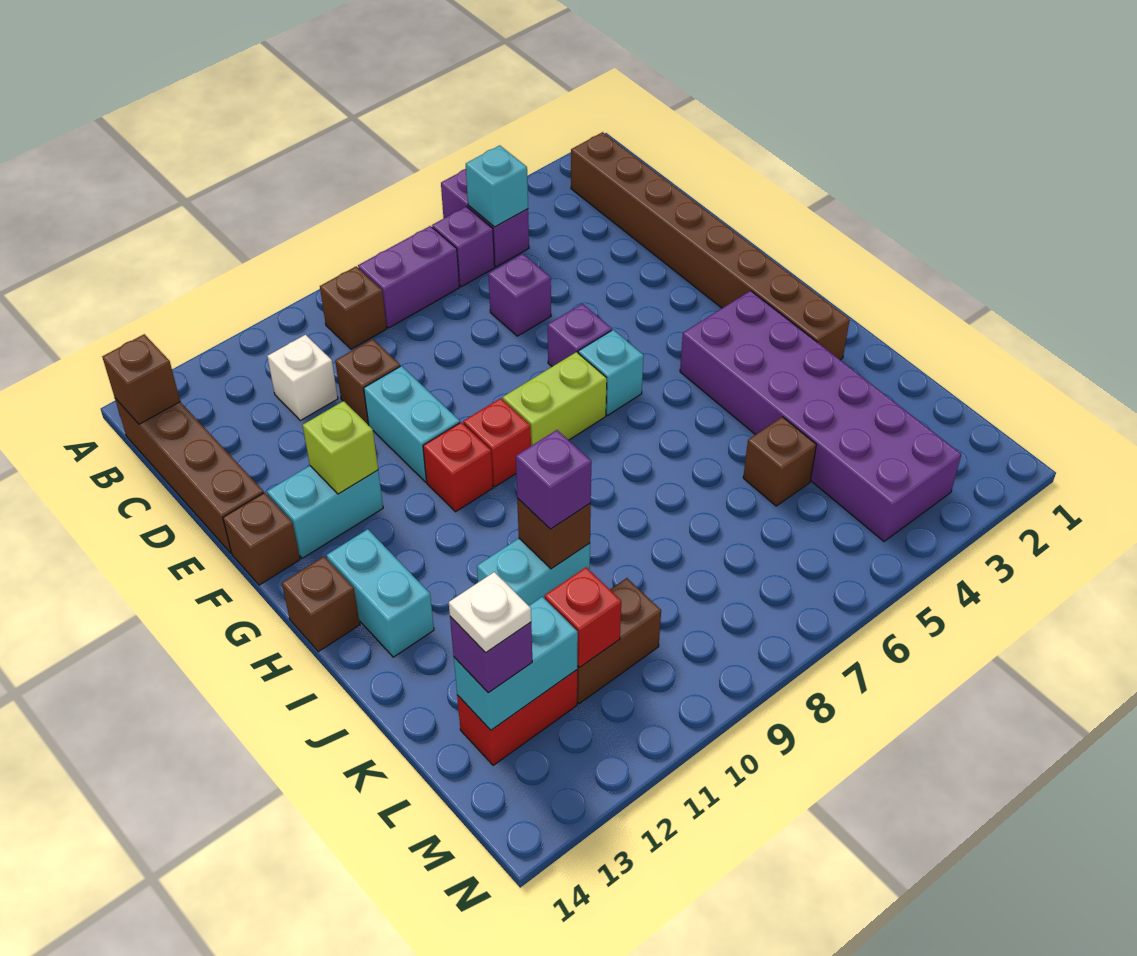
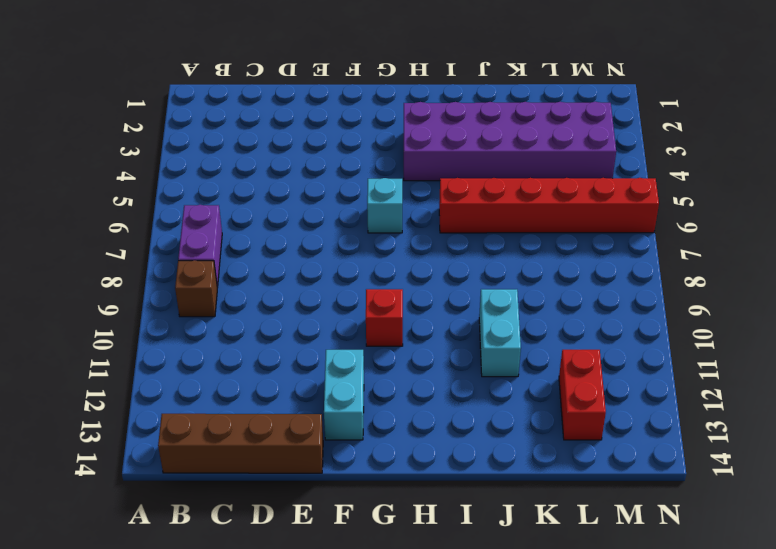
red brick I6:N6 level 1 -> none
none -> purple brick A5:B5 level 1
none -> brown brick B2:I2 level 1
none -> purple brick B6 level 1
none -> white brick C11 level 1

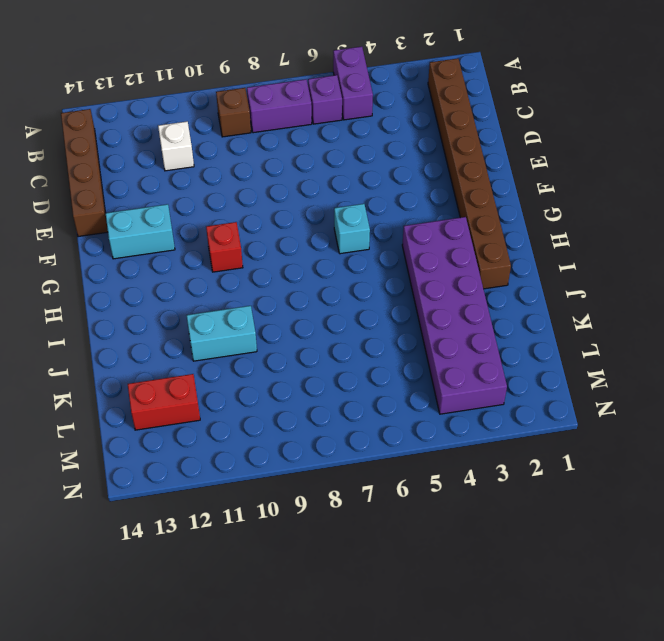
none -> purple brick D6 level 1
none -> brown brick D10 level 1
none -> cyan brick E10:F10 level 1
none -> purple brick F6 level 1

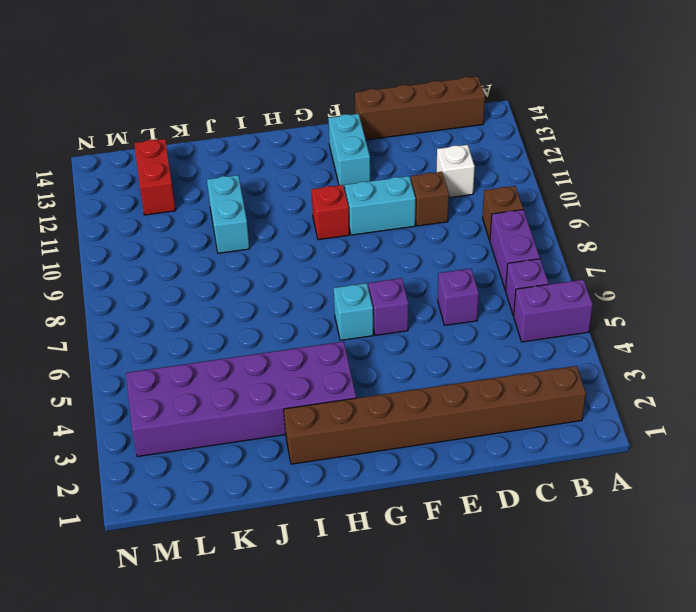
none -> brown brick F14 level 1
none -> lime brick G7:G8 level 1
none -> red brick G9 level 1
none -> cyan brick H13:I13 level 1

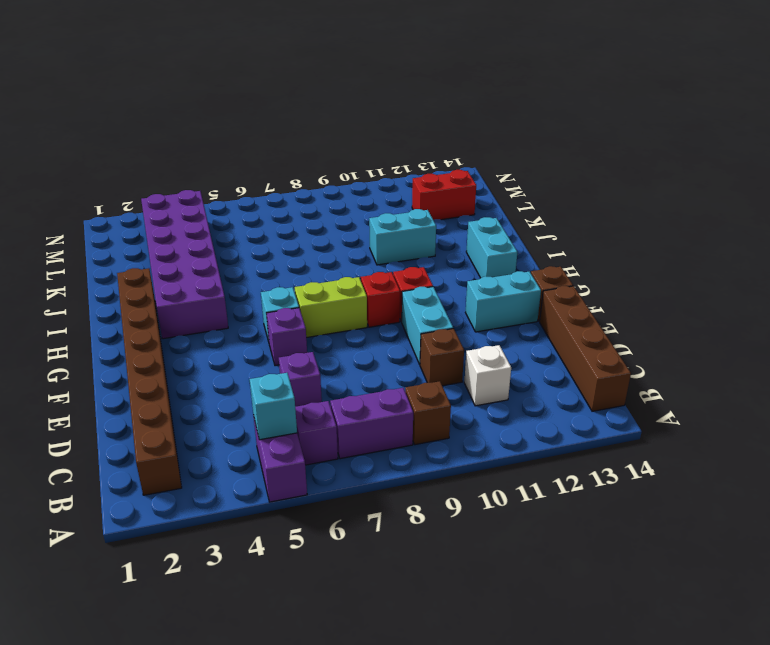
none -> brown brick H14 level 1
none -> brown brick K5 level 1
none -> brown brick L10:L11 level 1
none -> brown brick B14 level 2

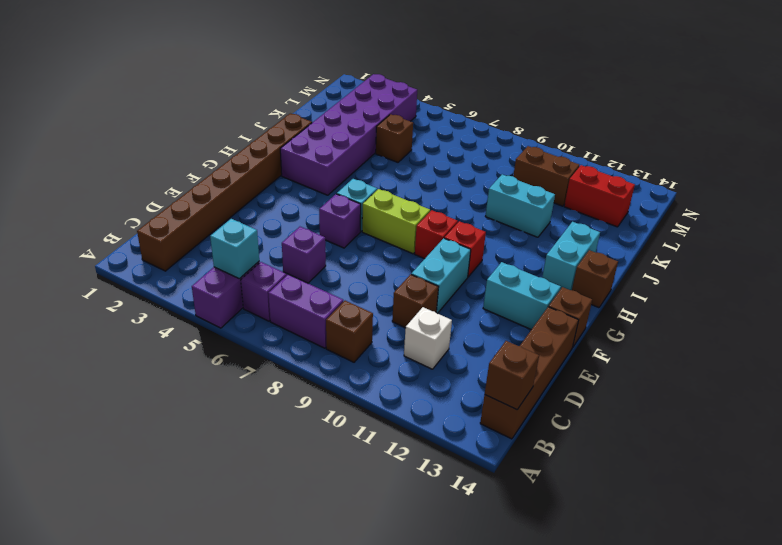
none -> lime brick F12 level 2
none -> brown brick J10 level 2
none -> red brick L11 level 2
none -> cyan brick L12:L13 level 2

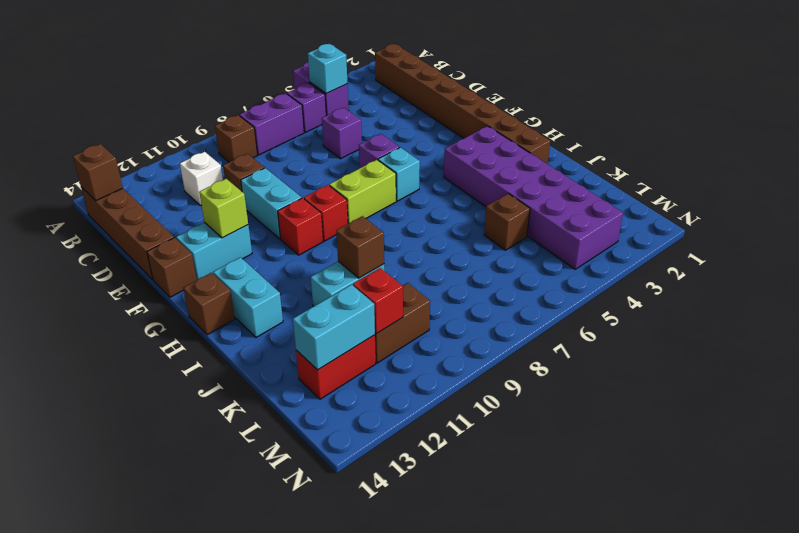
none -> purple brick J10 level 3
none -> purple brick L13 level 3
none -> white plate L13 level 4

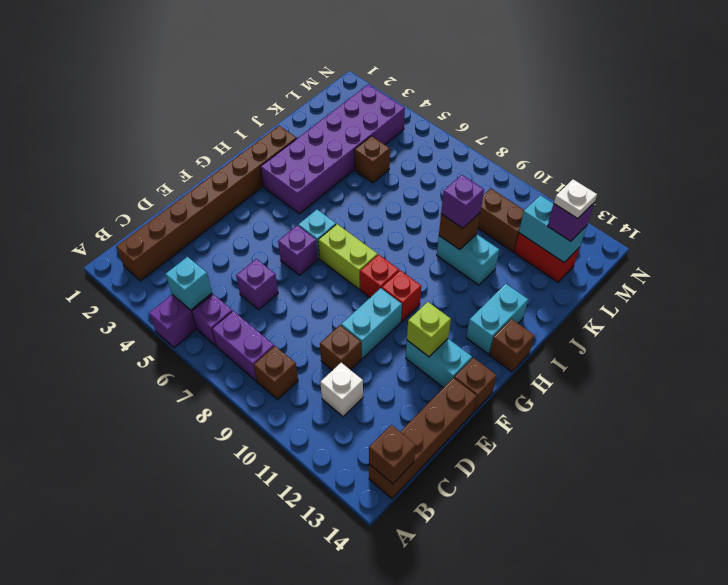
none -> red brick L11 level 2

